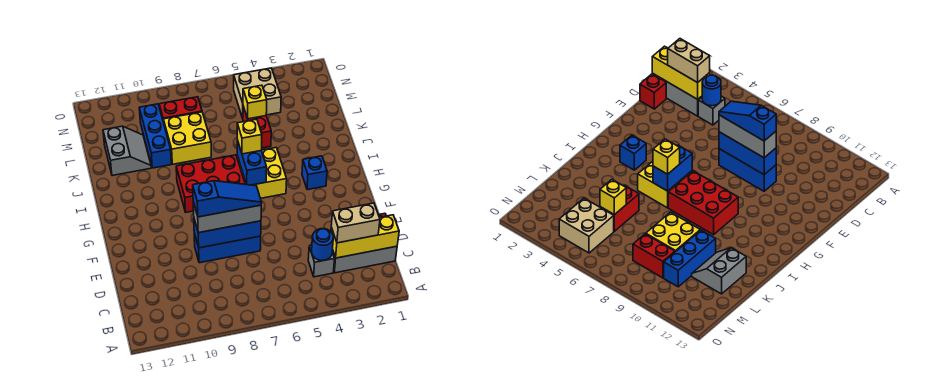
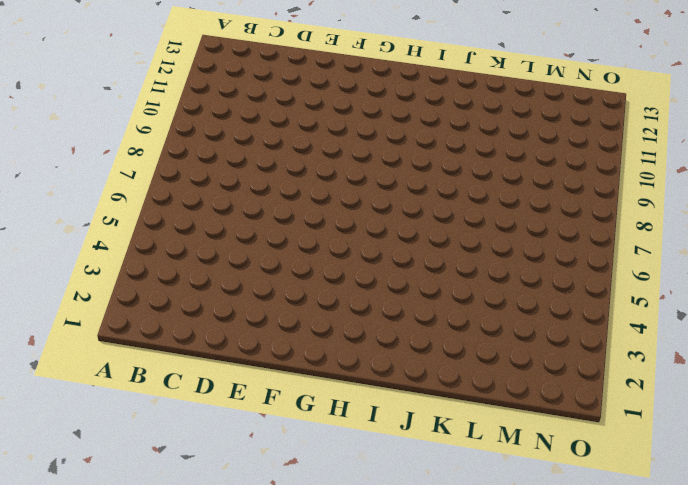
none -> grey brick C1:C3 level 1
none -> grey brick C4 level 1
none -> red brick D1 level 1

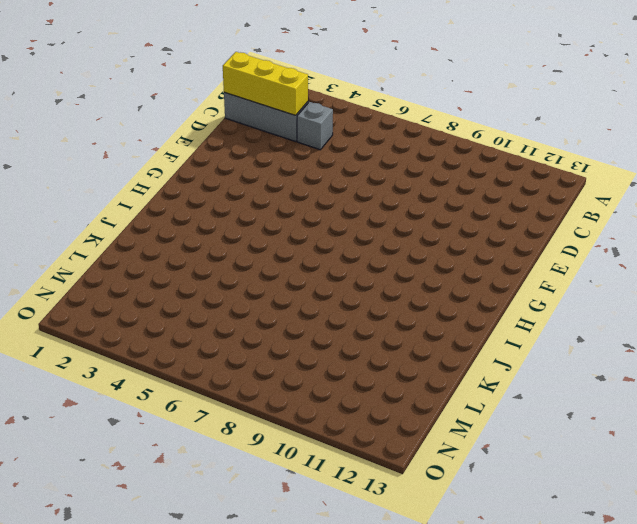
none -> red brick D1 level 1
none -> blue brick E7:E9 level 1
none -> blue brick H3 level 1

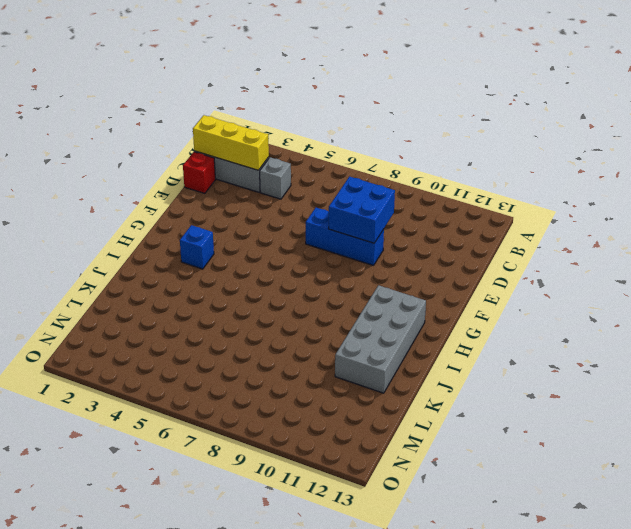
blue brick D8:E9 level 2 -> blue brick E7:E9 level 2
grey brick H11:K12 level 1 -> grey slope K11:L12 level 1 top 12
none -> yellow brick H5:I6 level 1
none -> red brick H7:I9 level 1
none -> red brick K5:L5 level 1

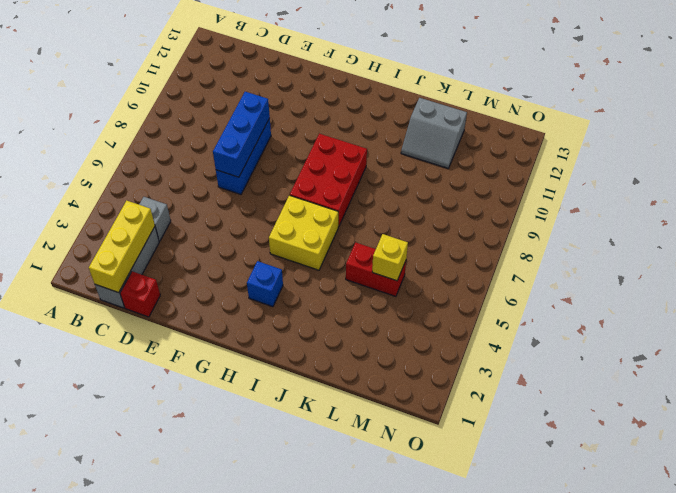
none -> yellow brick K8:L9 level 1
none -> blue brick K10:M10 level 1
none -> tan brick M4:N5 level 1

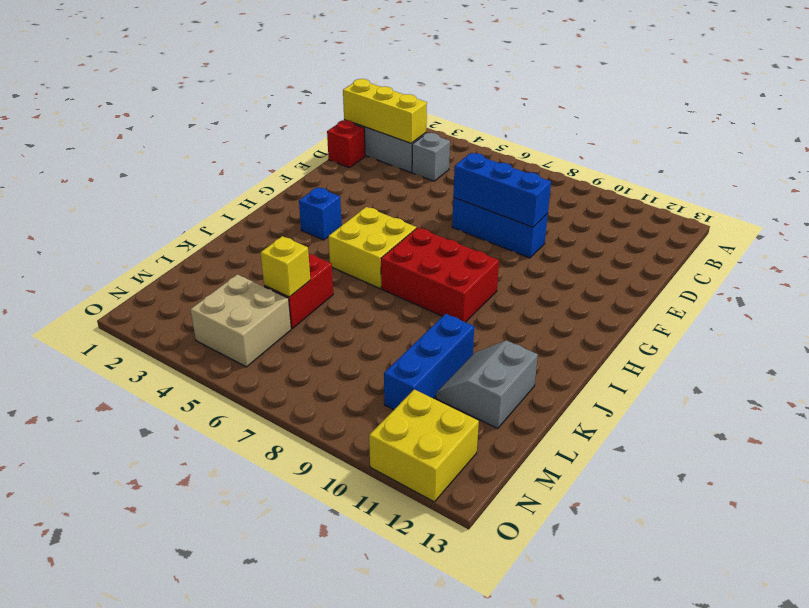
yellow brick N11:O12 level 1 -> yellow brick K8:L9 level 1
none -> red brick M8:M9 level 1
none -> blue round brick C4 level 2
none -> blue brick H6:I6 level 2

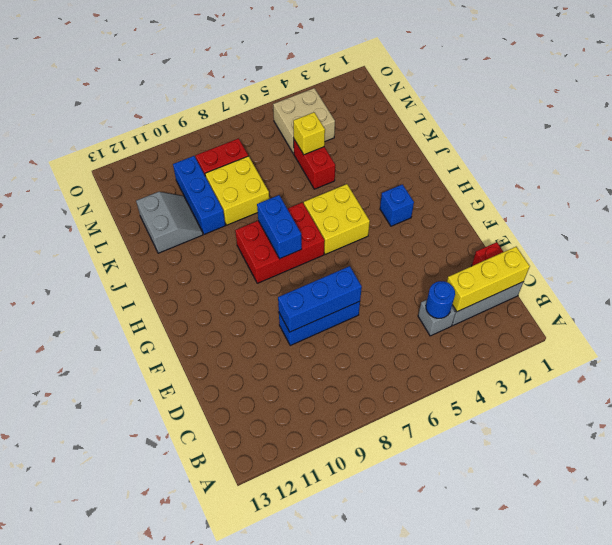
blue brick H8:I8 level 2 -> blue brick H6:I6 level 2
none -> tan brick C2:C3 level 3
none -> grey brick E7:E9 level 3
none -> yellow brick I6 level 3

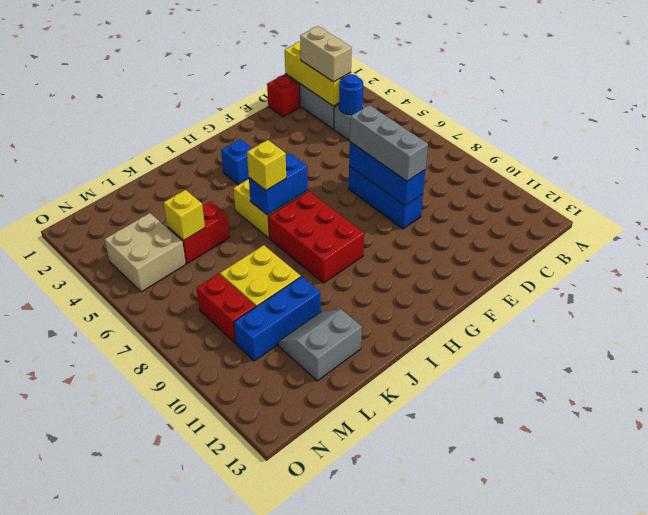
none -> blue slope E7:E9 level 4 top 9

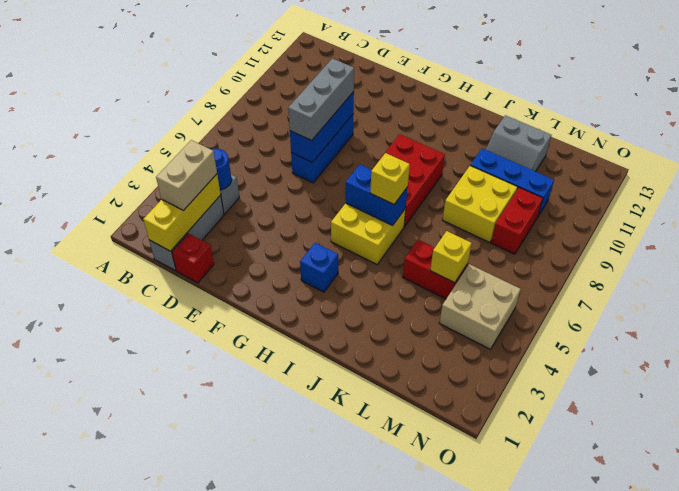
none -> blue slope E7:E9 level 4 top 9

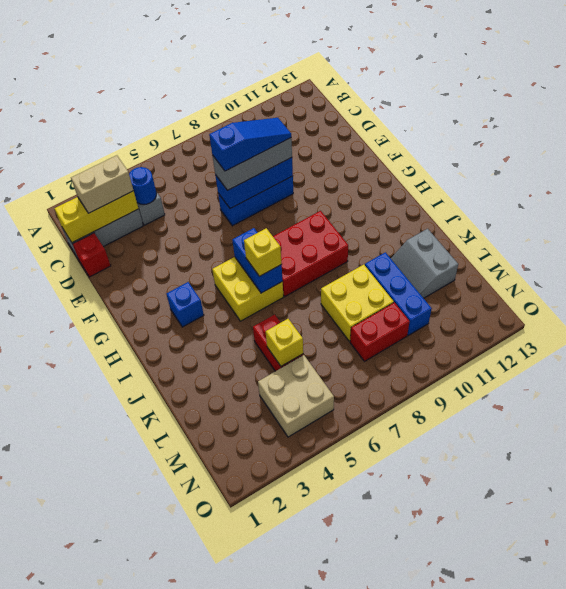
blue slope E7:E9 level 4 top 7 -> blue slope E7:E9 level 4 top 9

